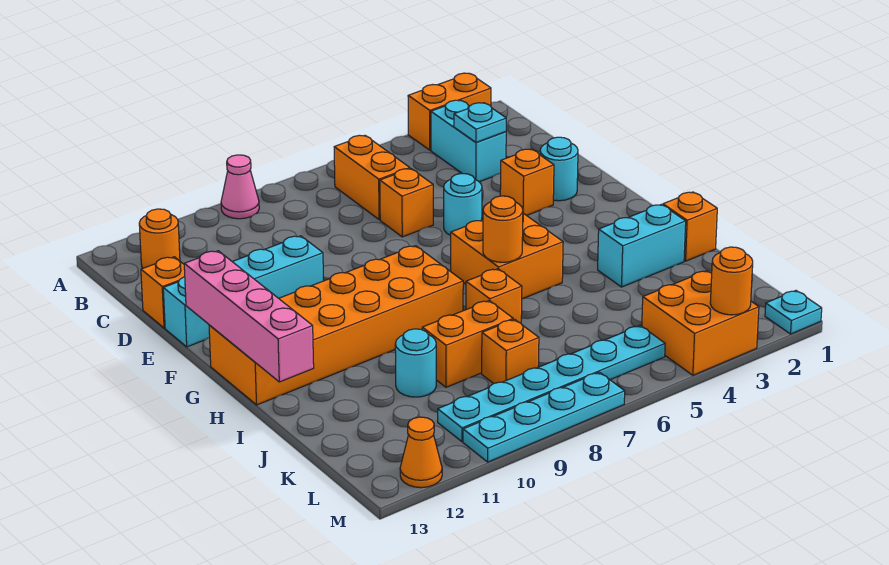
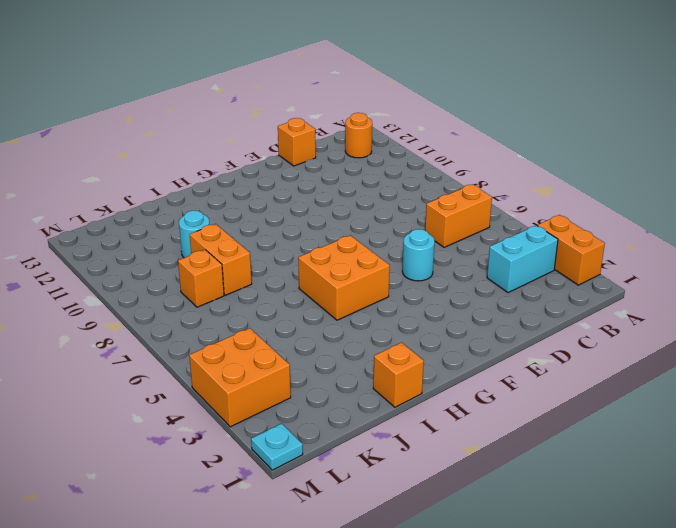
none -> pink cone A9 level 1
none -> orange brick D6 level 1
none -> cyan round brick E2 level 1

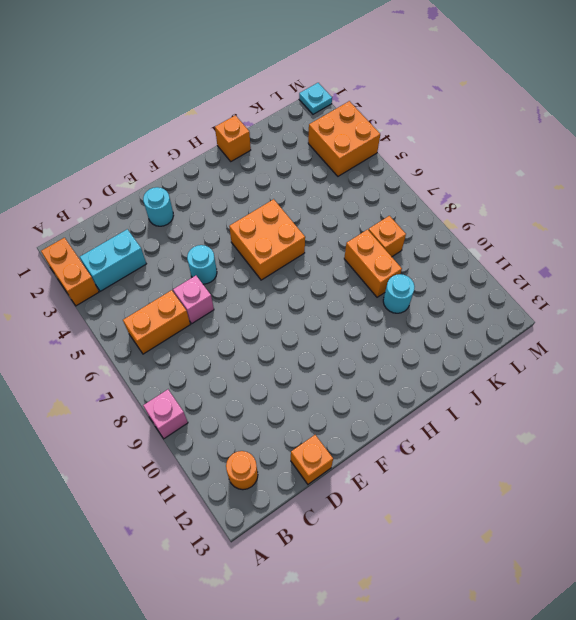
pink brick A9 level 1 -> pink cone A9 level 1
pink brick D6 level 1 -> orange brick D6 level 1
none -> orange brick E3 level 1
none -> cyan brick E10:E13 level 1
none -> orange brick G8:H13 level 1

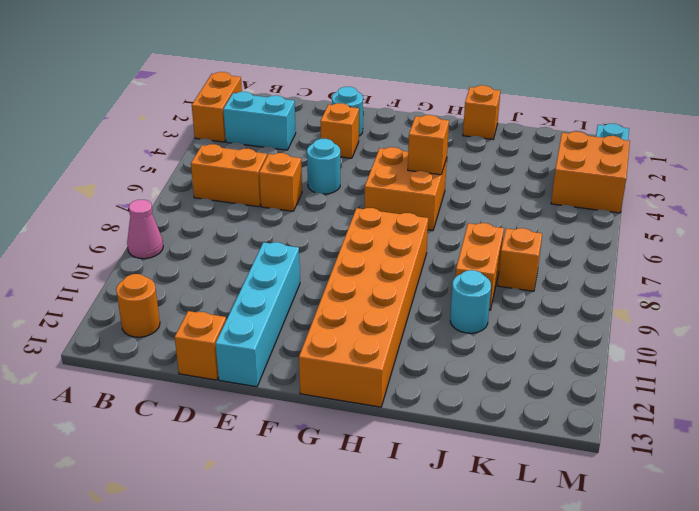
orange brick H5 level 2 -> orange brick I7 level 1
none -> cyan brick I2:I3 level 1
none -> cyan plate L5:L10 level 1
none -> cyan plate M7:M10 level 1

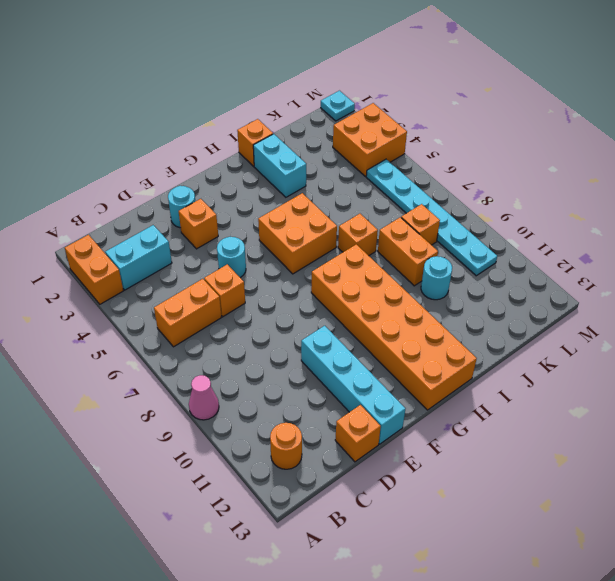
none -> cyan plate M7:M10 level 1
none -> orange cone M12 level 1
none -> cyan plate C3 level 2

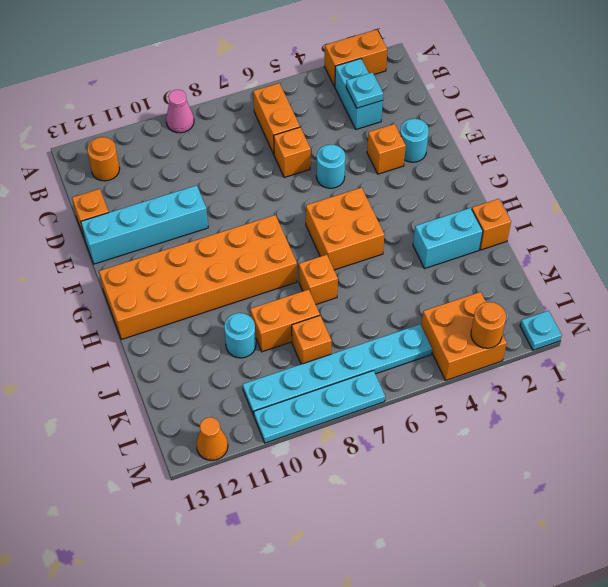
none -> pink brick F13:I13 level 2
none -> orange round brick H6 level 2

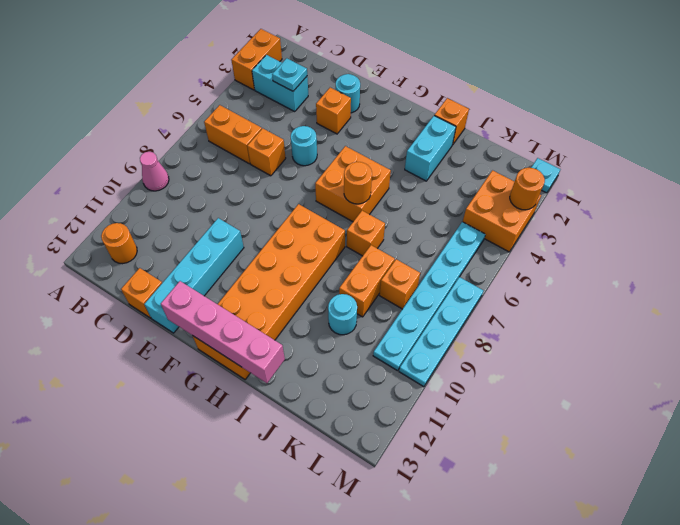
none -> orange cone M12 level 1

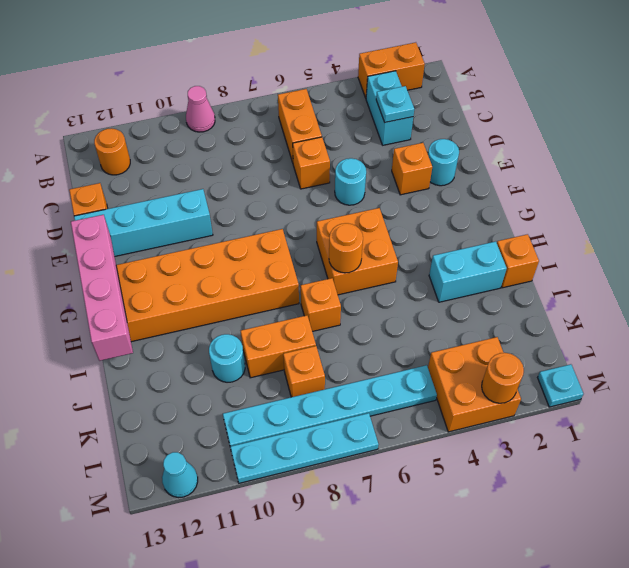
cyan cone M12 level 1 -> orange cone M12 level 1

